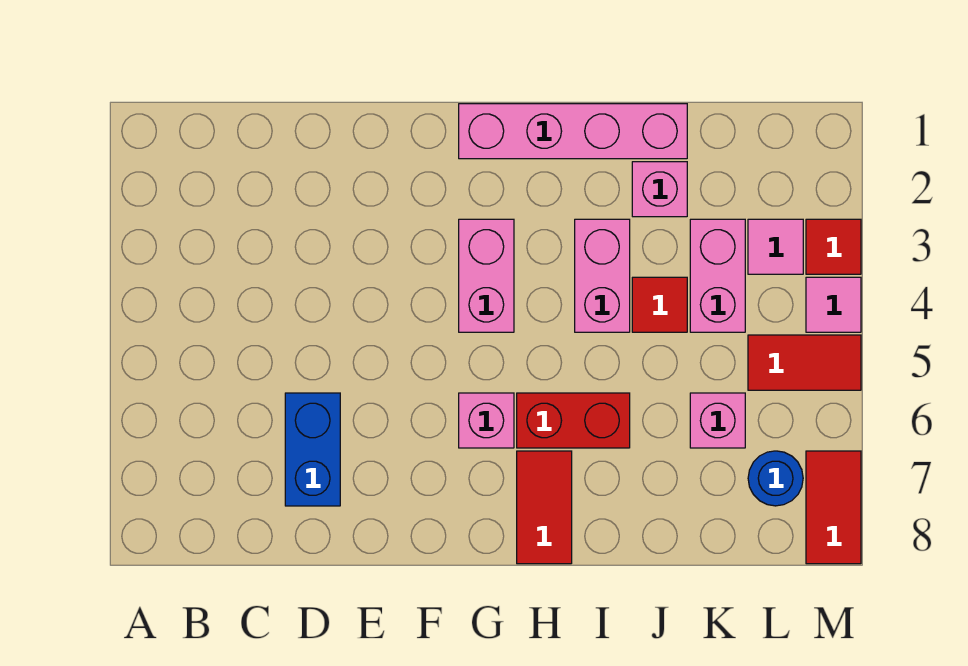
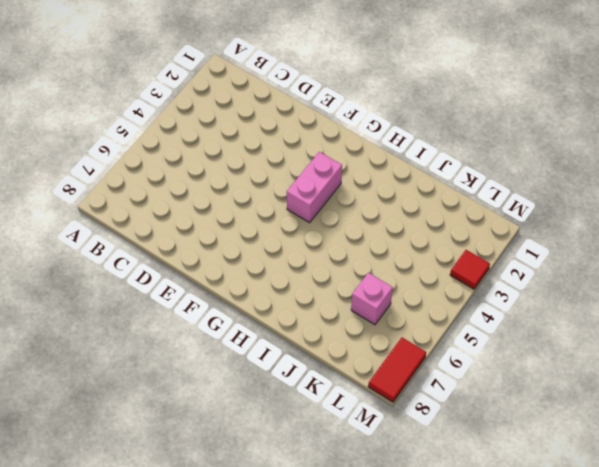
none -> blue brick D6:D7 level 1
none -> pink brick G1:J1 level 1
none -> pink brick G6 level 1

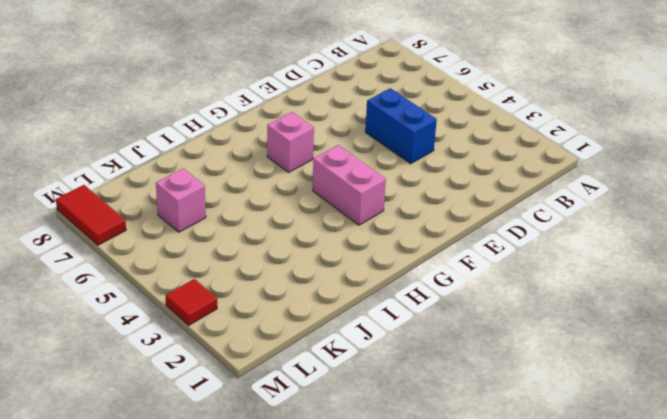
blue brick D4:D5 level 1 -> blue brick D6:D7 level 1
none -> pink brick G1:J1 level 1
none -> red brick H6:I6 level 1
none -> red tile H7:H8 level 1

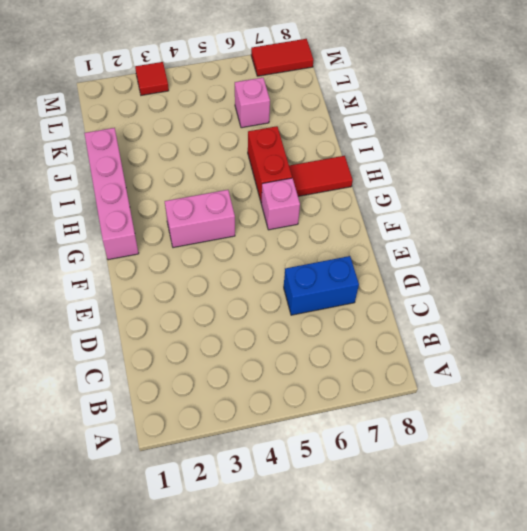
none -> pink brick I3:I4 level 1
none -> pink brick J2 level 1
none -> red tile J4 level 1

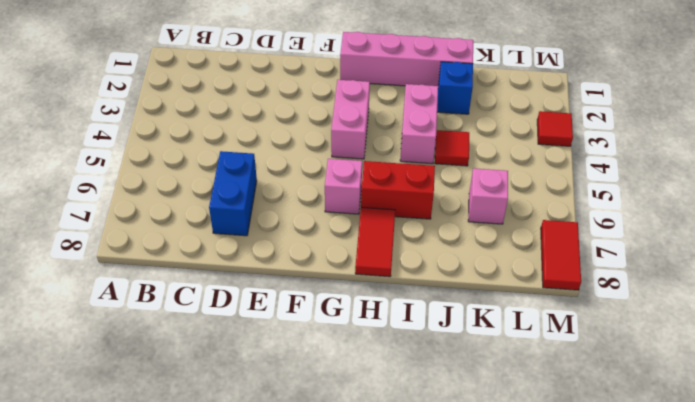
blue brick J2 level 1 -> pink brick J2 level 1
none -> pink brick K3:K4 level 1
none -> pink tile L3 level 1
none -> red tile L5:M5 level 1

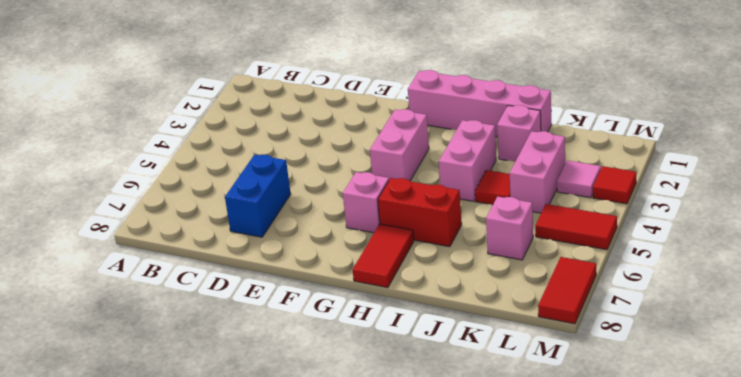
none -> blue round brick L7 level 1
none -> pink tile M4 level 1

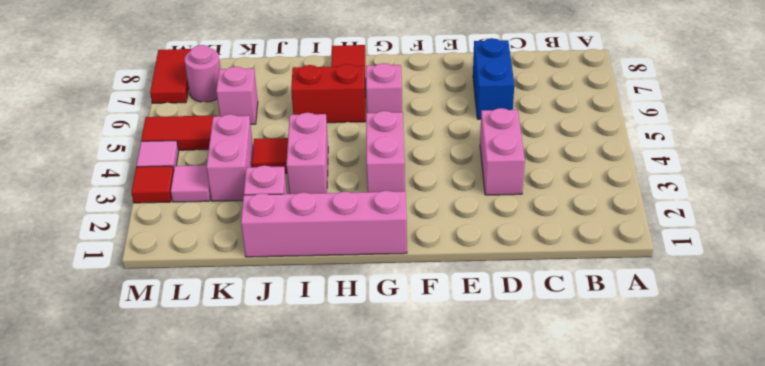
pink brick D3:D4 level 1 -> none
pink round brick L7 level 1 -> blue round brick L7 level 1

